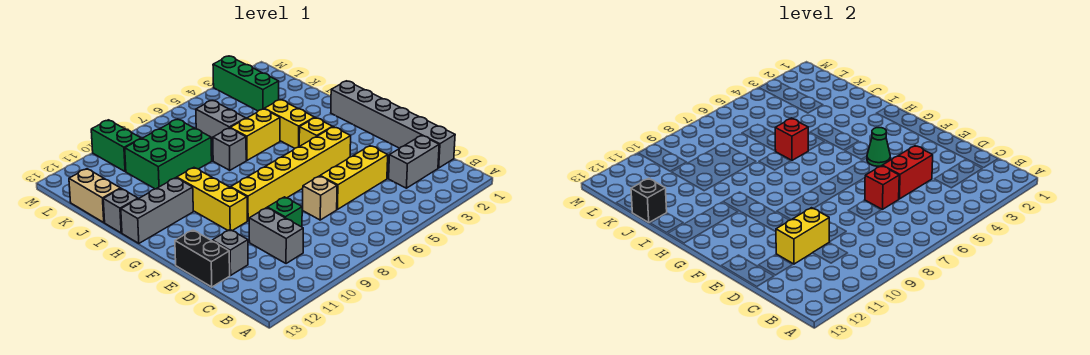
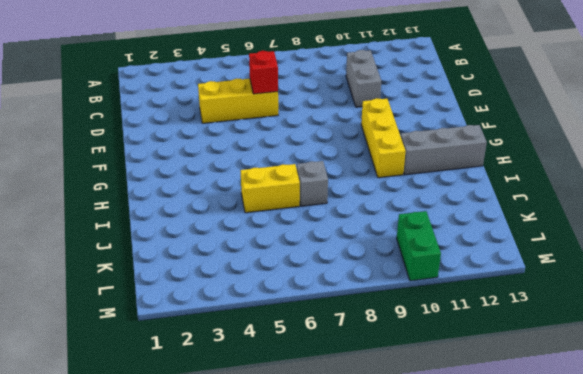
none -> grey brick C1:H1 level 1
none -> grey brick C2:C3 level 1
none -> tan brick D7 level 1

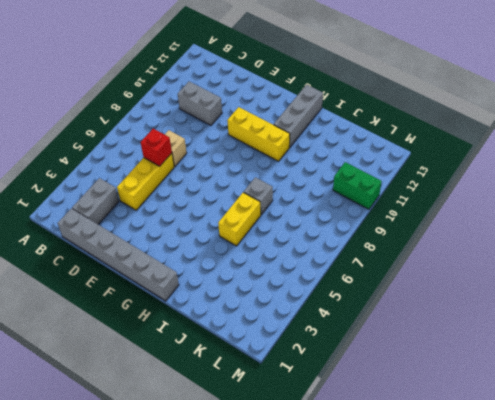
none -> green brick D9 level 1
none -> grey brick D12 level 1
none -> black brick D13:E13 level 1

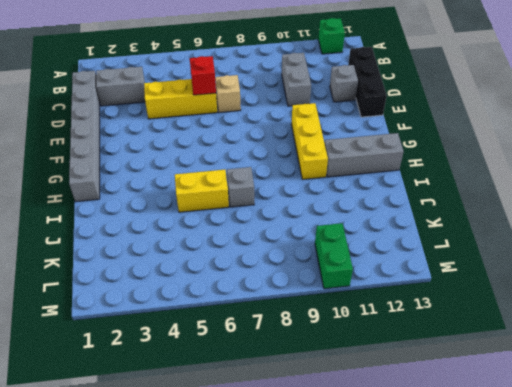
green brick A12 level 1 -> green brick D9 level 1
black brick C13:E13 level 1 -> black brick D13:E13 level 1
none -> yellow brick F4:F9 level 1
none -> yellow brick G4 level 1
none -> yellow brick H4:I4 level 1

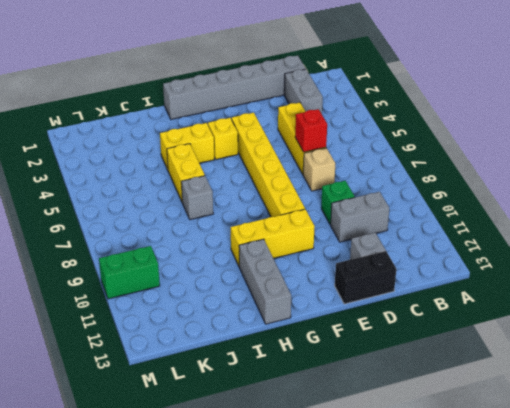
none -> grey brick I13 level 1
none -> grey brick J6:K6 level 1
none -> green brick J8:K10 level 1

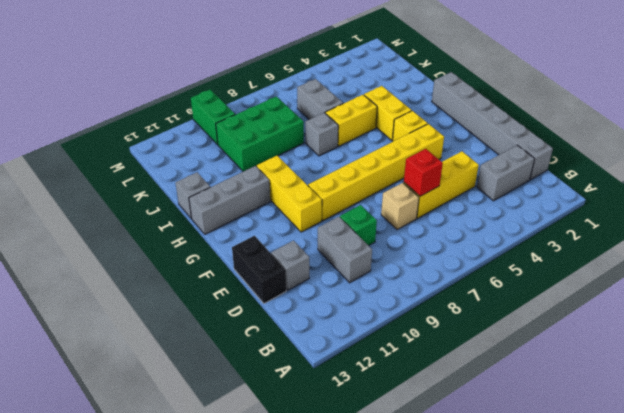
none -> tan brick J13:K13 level 1
none -> green brick K3:M3 level 1
none -> red brick D4:D5 level 2

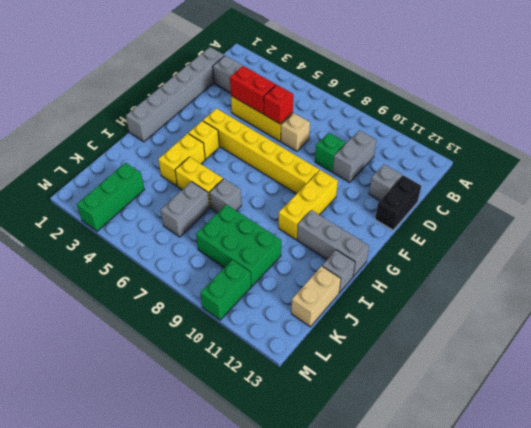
none -> yellow brick D10:D11 level 2
none -> green cone F4 level 2
none -> red brick I6 level 2

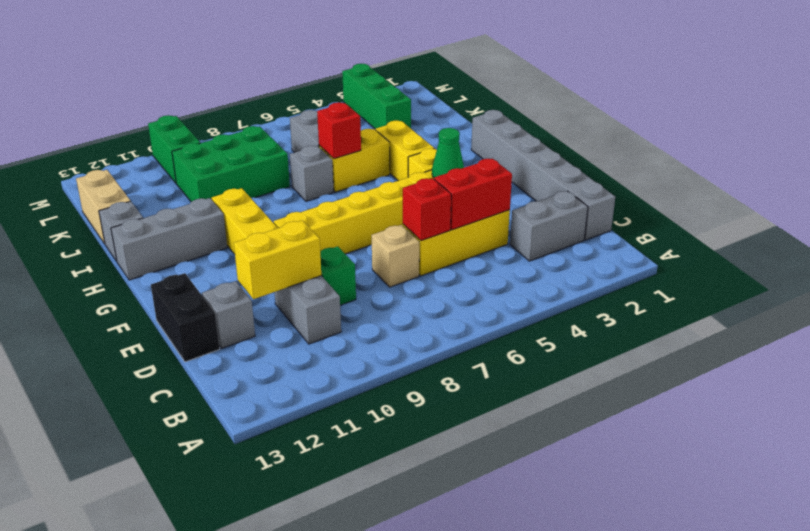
none -> black brick J13 level 2

